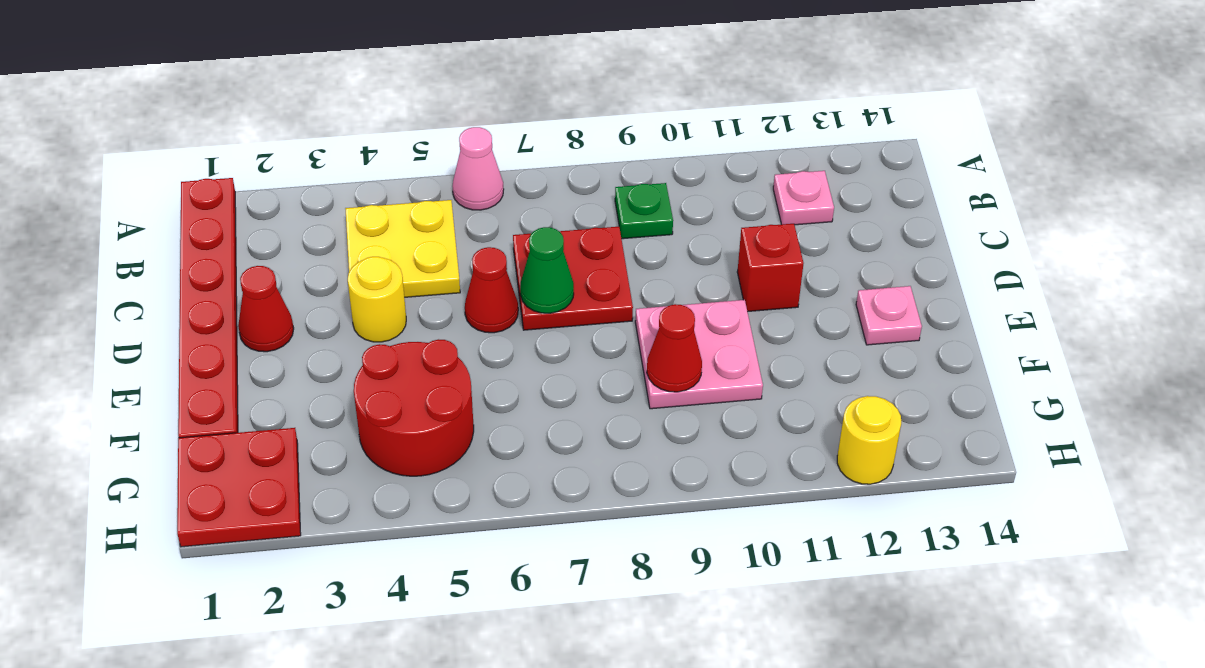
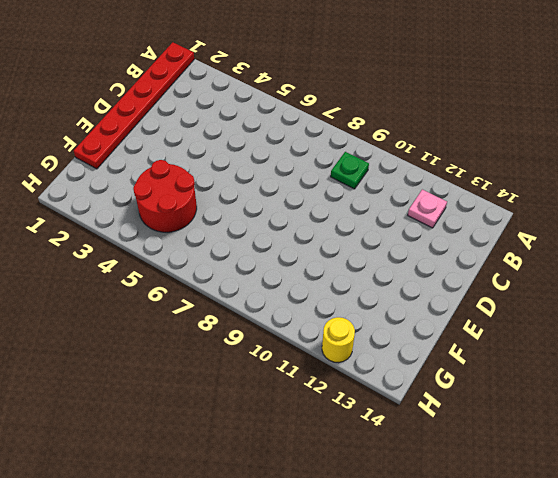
none -> pink cone A6 level 1
none -> yellow plate B4:C5 level 1
none -> red plate C7:D8 level 1

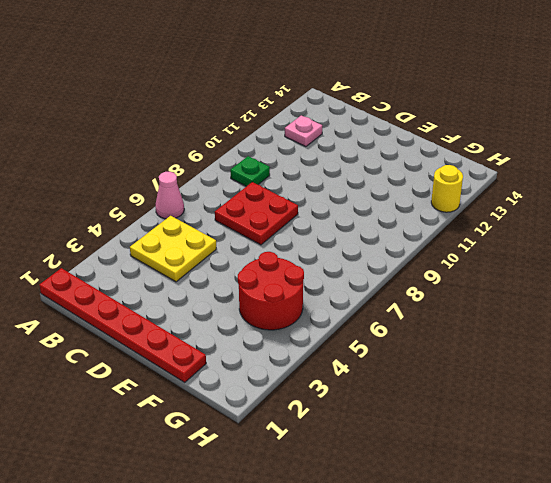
none -> red cone D2 level 1
none -> yellow round brick D4 level 1
none -> red cone D6 level 1

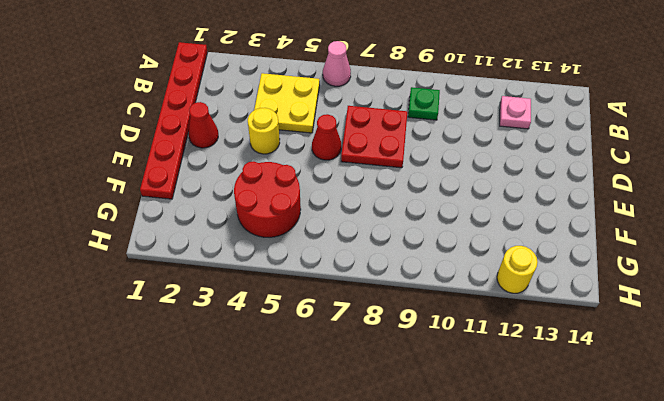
none -> red brick D11 level 1
none -> pink plate E9:F10 level 1
none -> pink plate E13 level 1

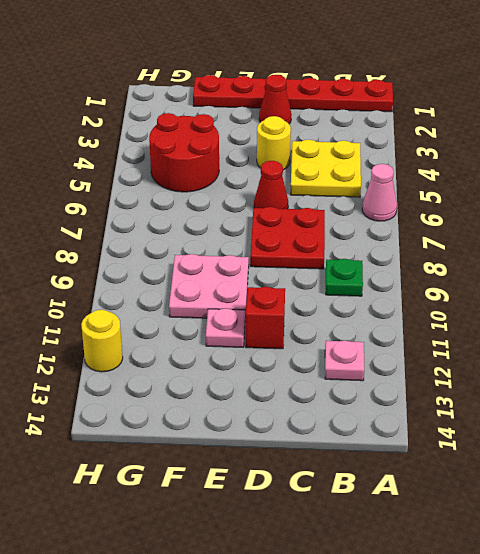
pink plate E11 level 1 -> pink plate E13 level 1
none -> red plate G1:H2 level 1
none -> green cone D7 level 2
none -> red cone F9 level 2

